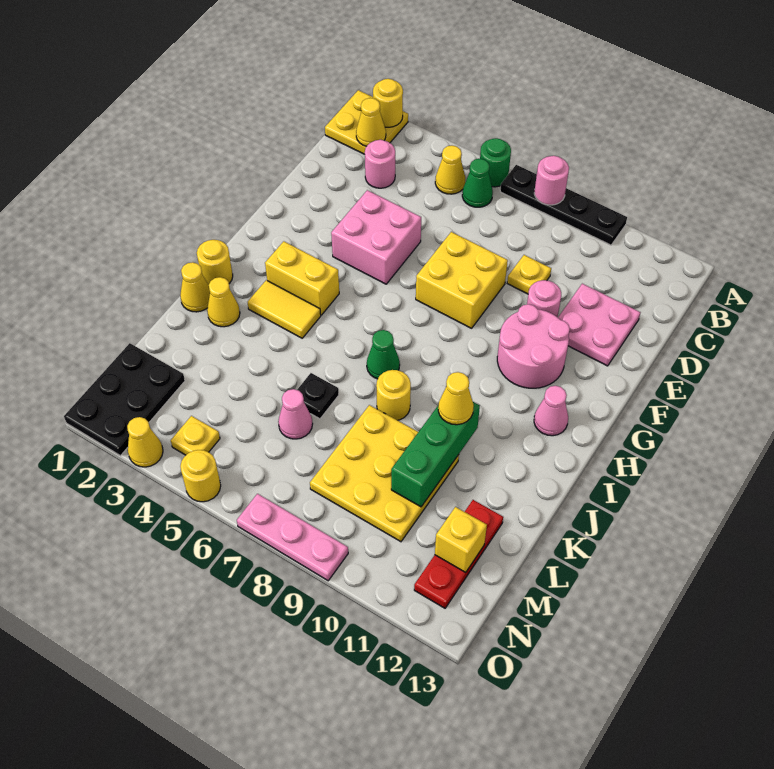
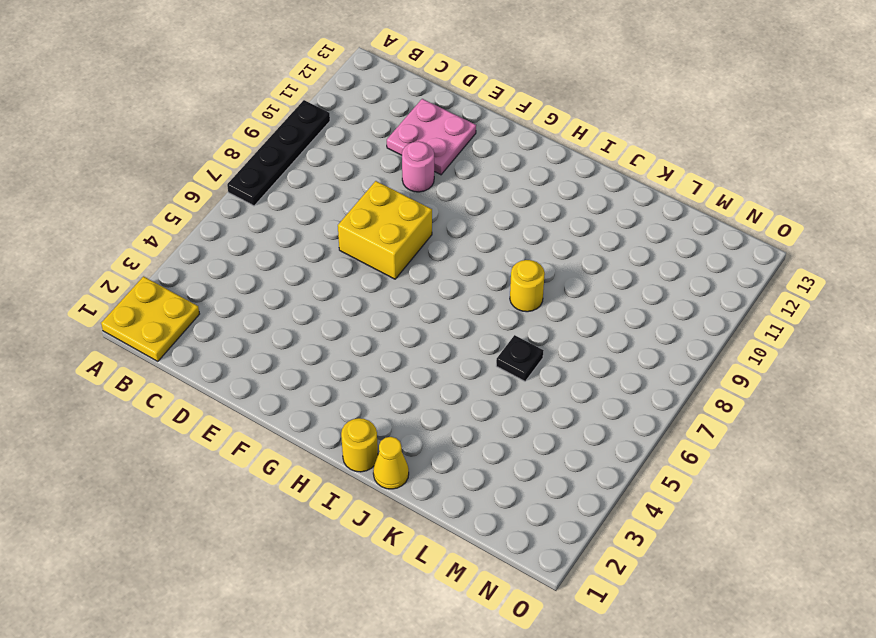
none -> green round brick A6 level 1
none -> yellow cone B5 level 1
none -> green cone B6 level 1
none -> pink round brick C3 level 1

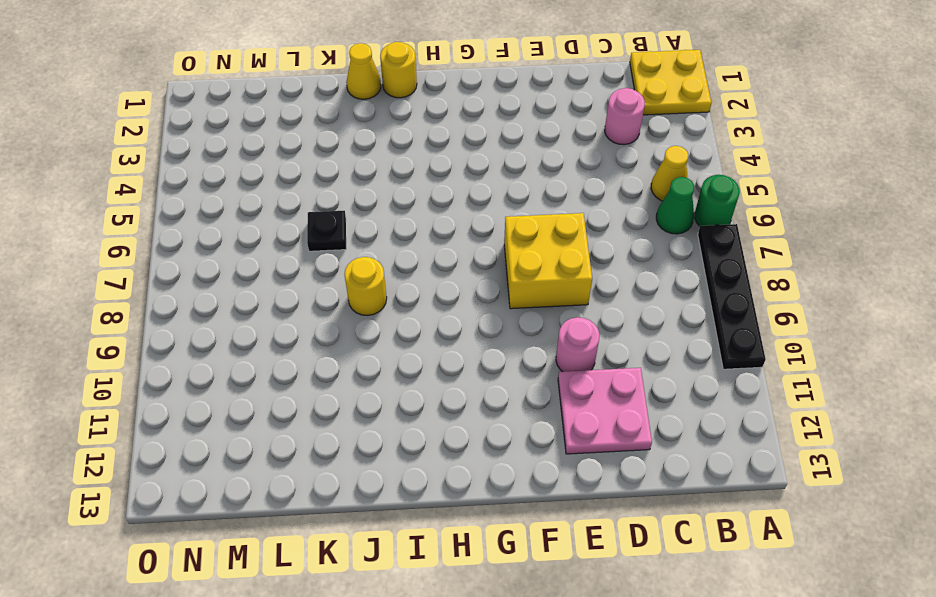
none -> yellow plate D9 level 1
none -> pink brick E4:F5 level 1
none -> pink round brick F10:G11 level 1
none -> yellow brick H3:H4 level 1

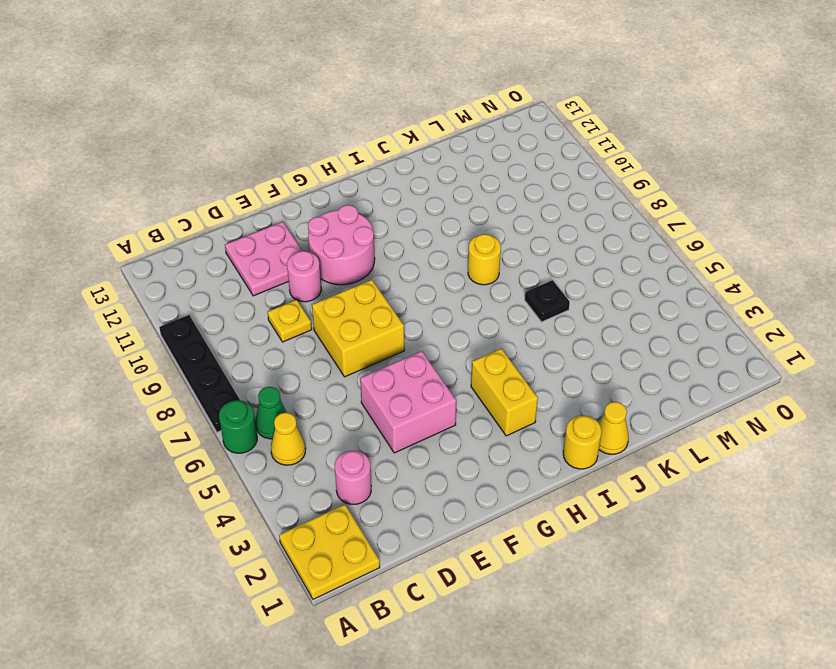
none -> pink cone H12 level 1
none -> yellow tile I3:I4 level 1
none -> green cone I7 level 1
none -> yellow cone J2 level 1

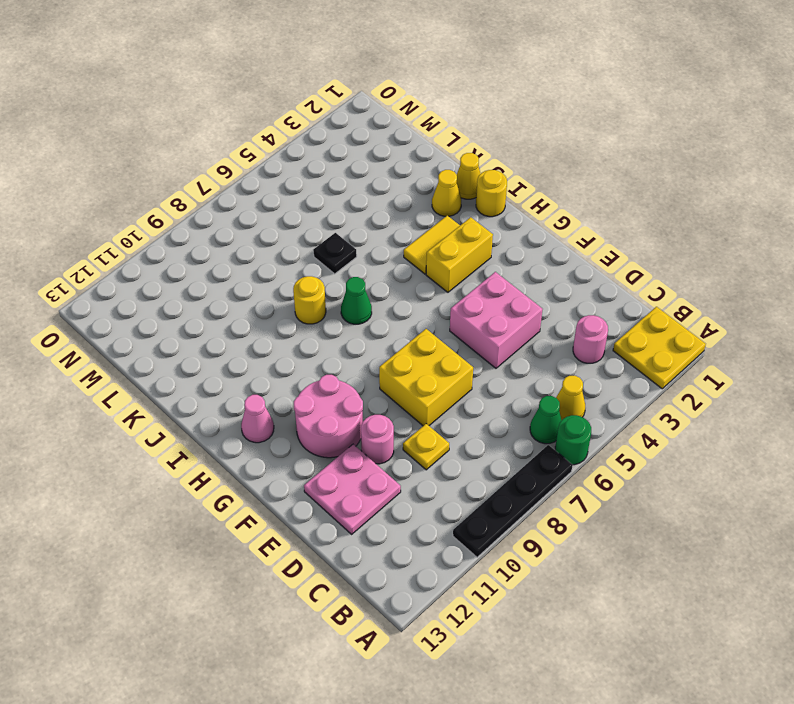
none -> yellow plate K8:M10 level 1
none -> pink cone L6 level 1
none -> red plate L12:N12 level 1
none -> black plate M1:O2 level 1

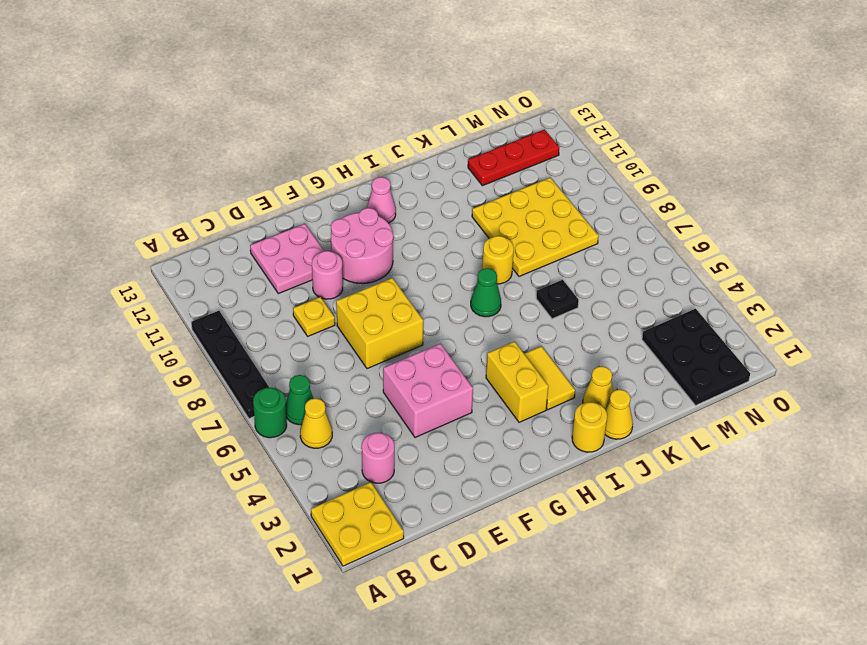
black plate M1:N3 level 1 -> black plate M1:O2 level 1
none -> pink cone L6 level 1
none -> yellow plate N4 level 1
none -> yellow cone O3 level 1
none -> yellow round brick O5 level 1

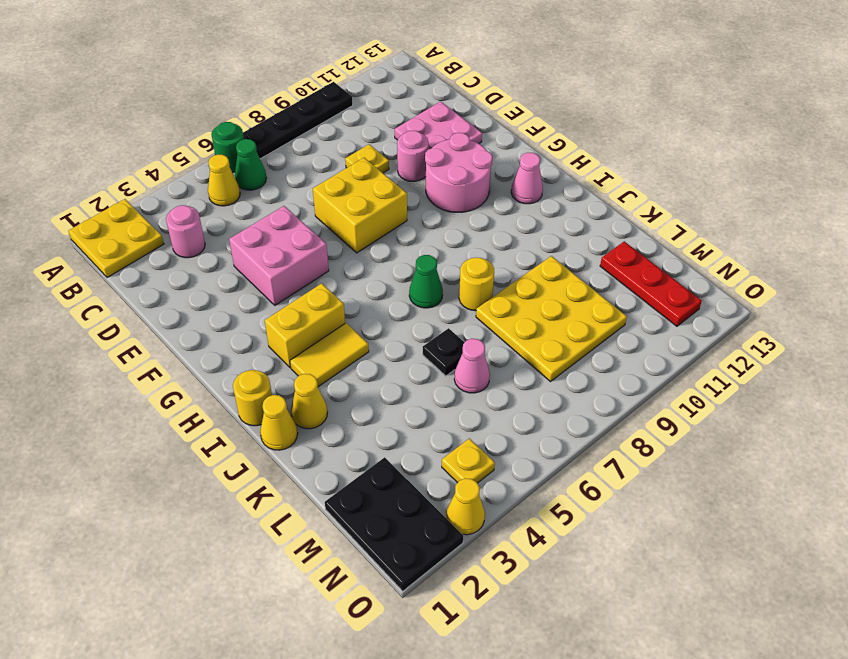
none -> yellow round brick O5 level 1
none -> pink plate O7:O9 level 1
none -> yellow round brick A2 level 2
none -> pink round brick A8 level 2

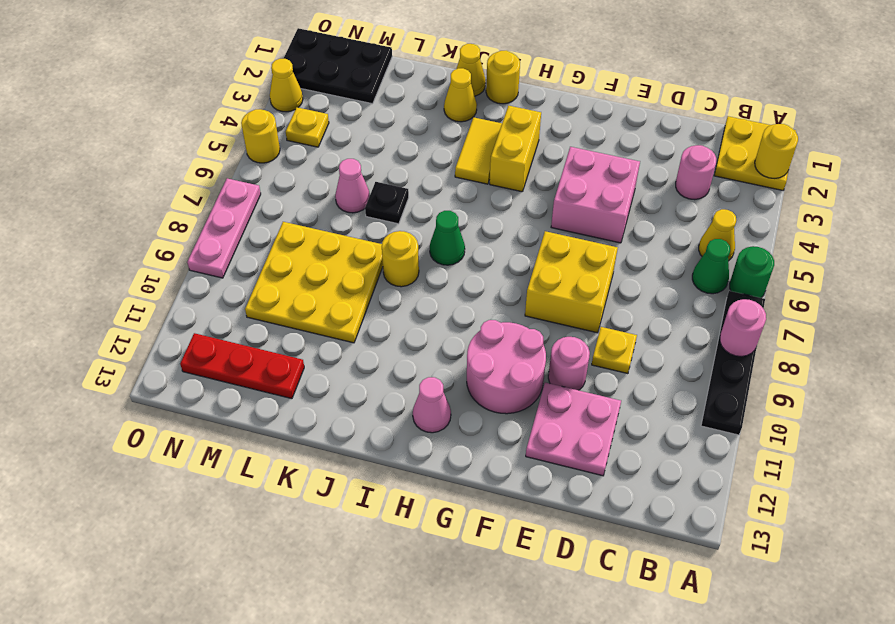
none -> yellow cone B2 level 2
none -> green brick J10:L10 level 2
none -> yellow brick M12 level 2
none -> yellow cone J10 level 3

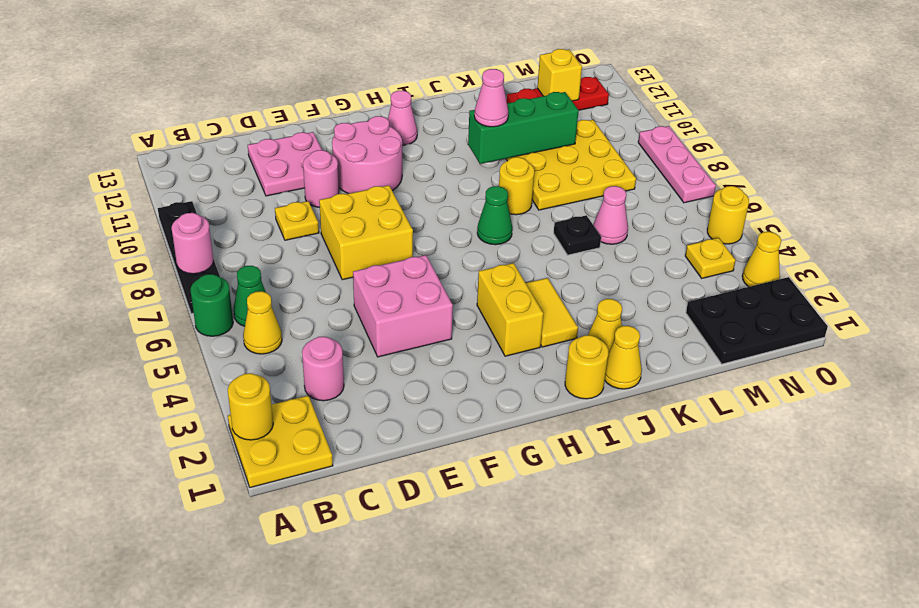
pink cone J10 level 3 -> yellow cone J10 level 3
none -> yellow cone B2 level 2

